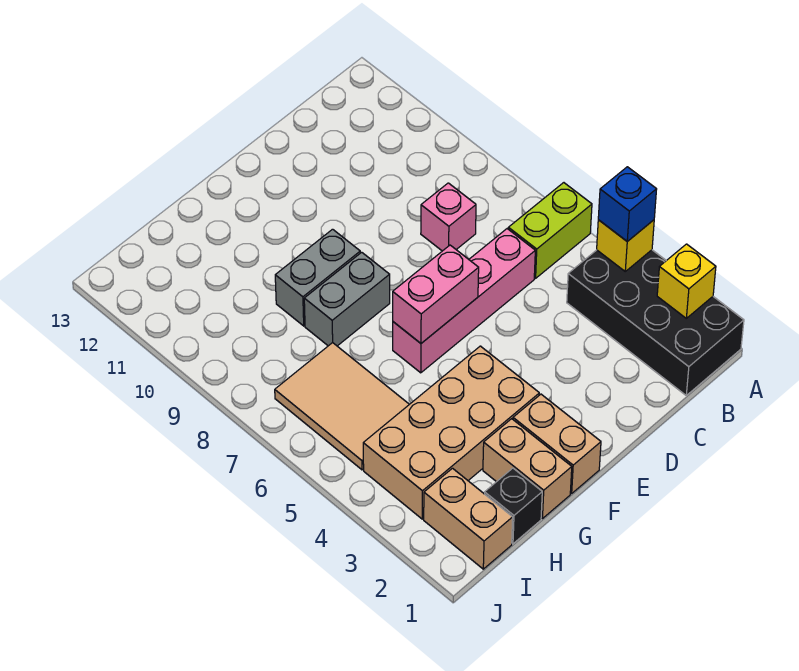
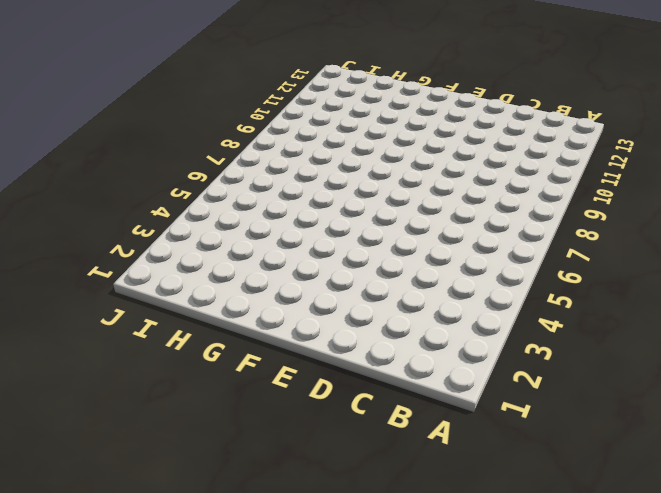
none -> black brick A1:B4 level 1
none -> lime brick A6:B6 level 1
none -> pink brick C6:F6 level 1

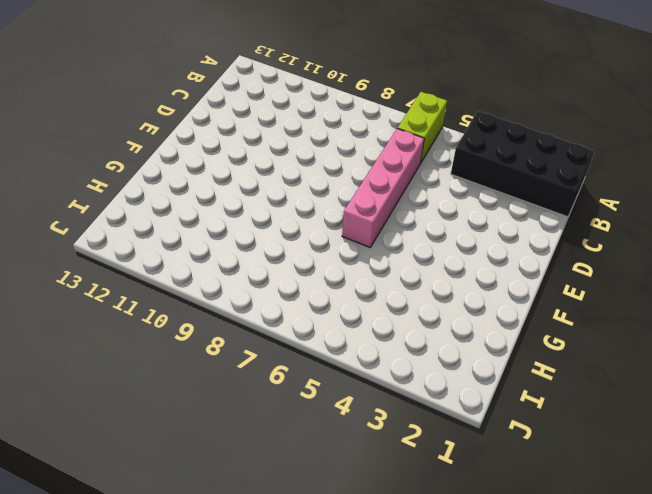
none -> pink brick C8 level 1
none -> tan brick F1:F2 level 1
none -> tan brick F3:I4 level 1

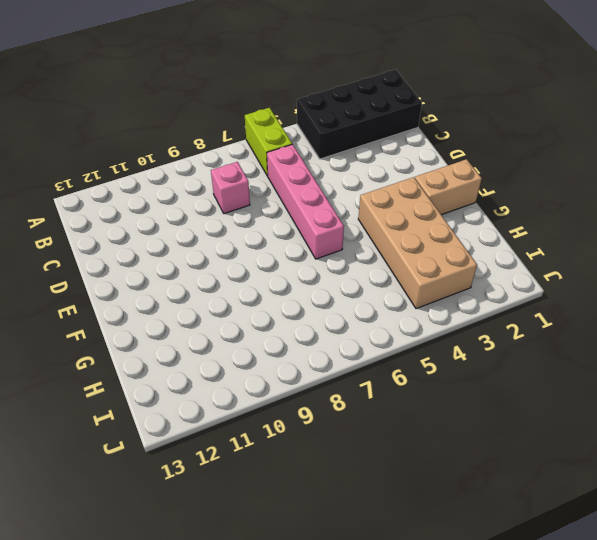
none -> grey brick F8:G8 level 1
none -> grey brick F9:G9 level 1
none -> tan brick G1:G2 level 1

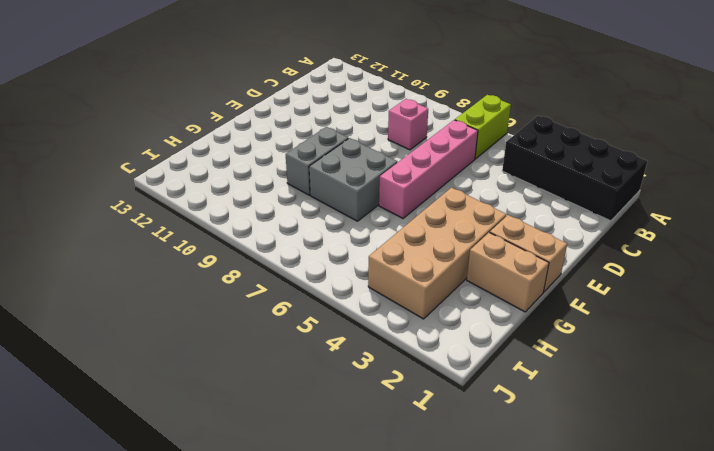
grey brick F7:G8 level 1 -> grey brick F8:G8 level 1
none -> black brick H1 level 1
none -> tan tile H5:I7 level 1
none -> tan brick I1:I2 level 1

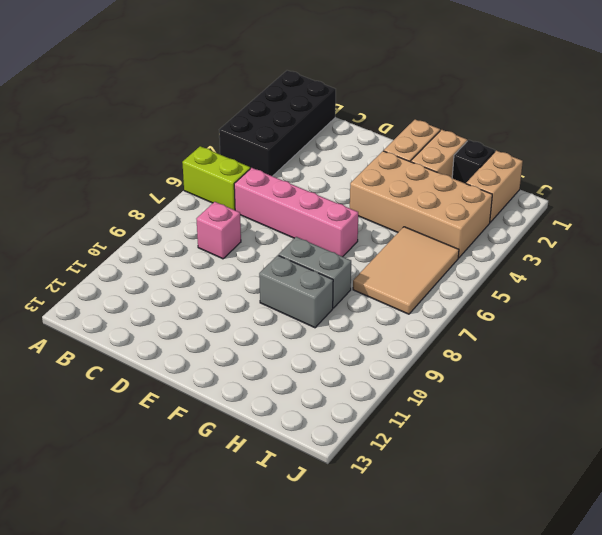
none -> yellow brick A2 level 2
none -> yellow brick A4 level 2
none -> pink brick E6:F6 level 2

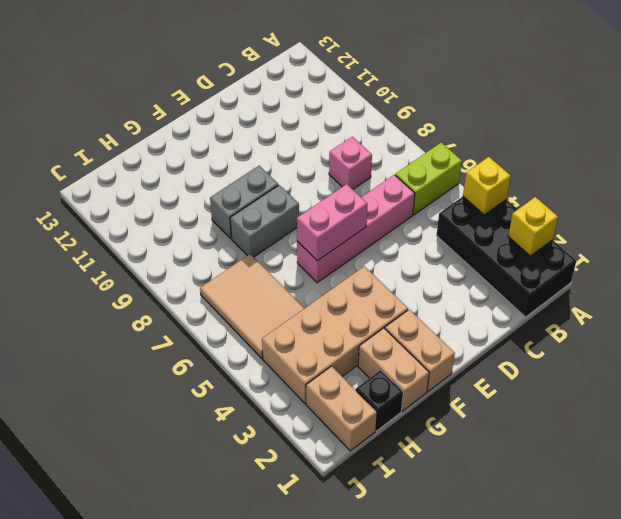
none -> blue brick A4 level 3

